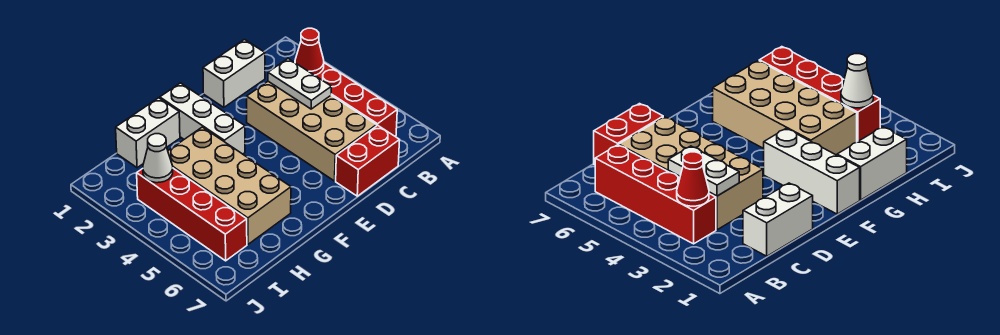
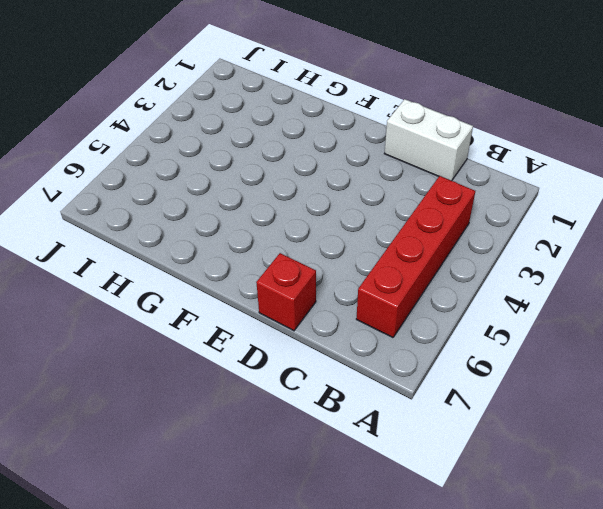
red brick D7 level 1 -> red brick C7:D7 level 1
none -> tan brick C3:D6 level 1
none -> white brick F1:F3 level 1

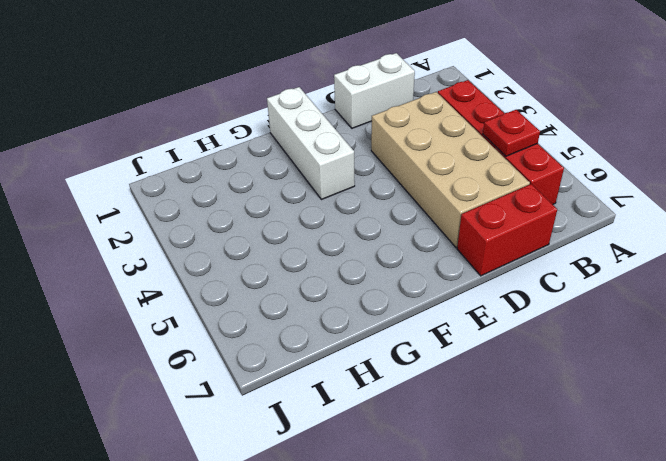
red plate B5 level 2 -> none
none -> white brick G1:H1 level 1
none -> tan brick G3:H6 level 1

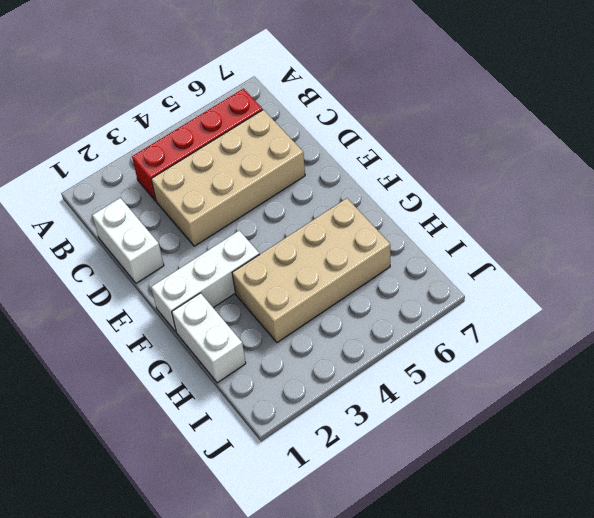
none -> red brick C7:D7 level 1
none -> red brick I3:I6 level 1

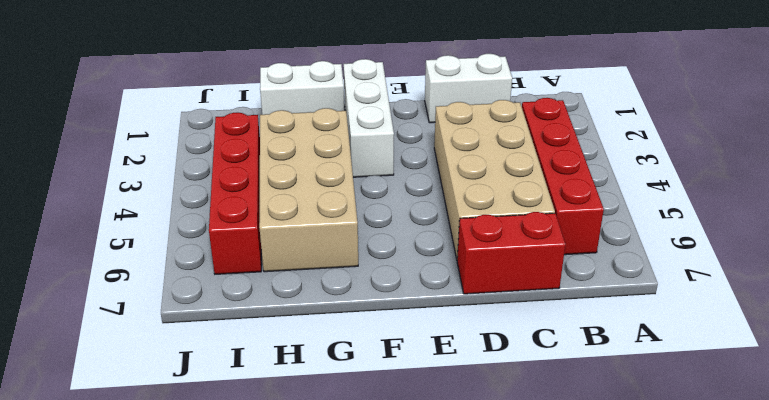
none -> red cone B3 level 2
none -> white plate C3:C4 level 2

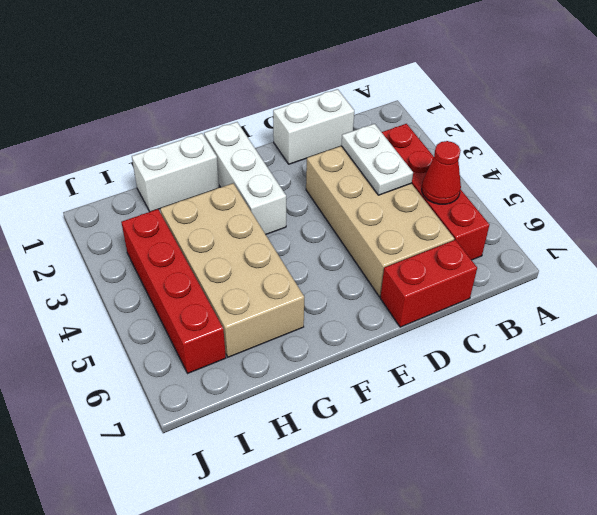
red cone B5 level 2 -> red cone B3 level 2
none -> white cone I3 level 2

